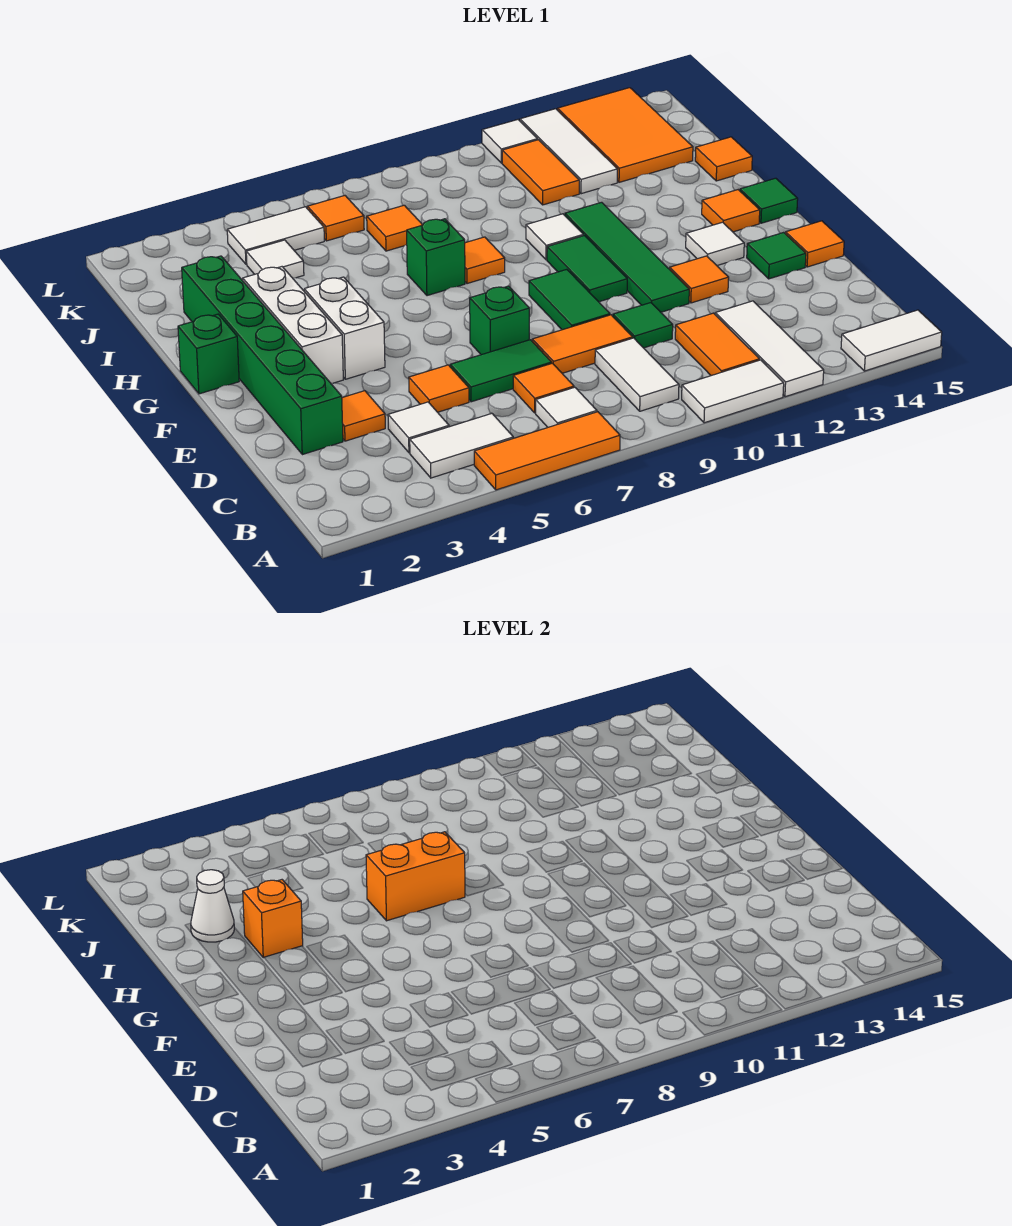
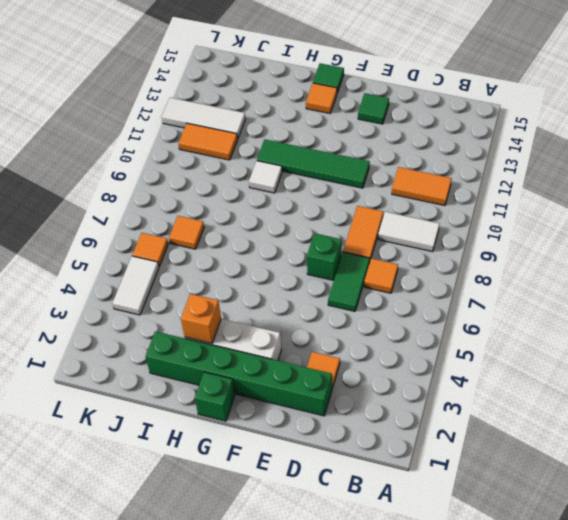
none -> orange tile A5:A7 level 1
none -> white tile A10:A11 level 1
none -> white tile A12:C12 level 1
none -> white tile A14:A15 level 1

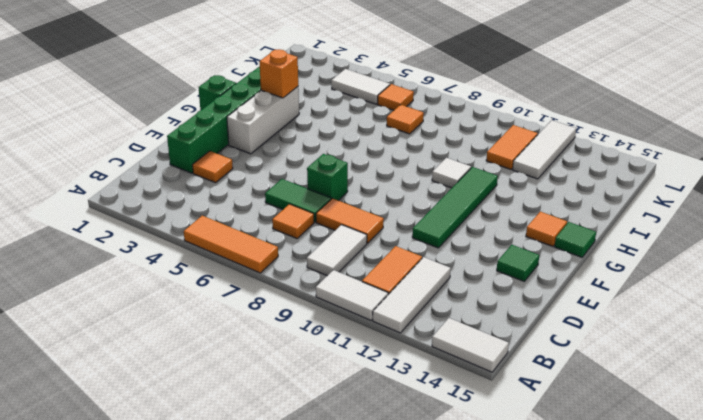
none -> white tile B4:B5 level 1
none -> white tile B7 level 1
none -> white tile C4 level 1
none -> orange tile D5 level 1

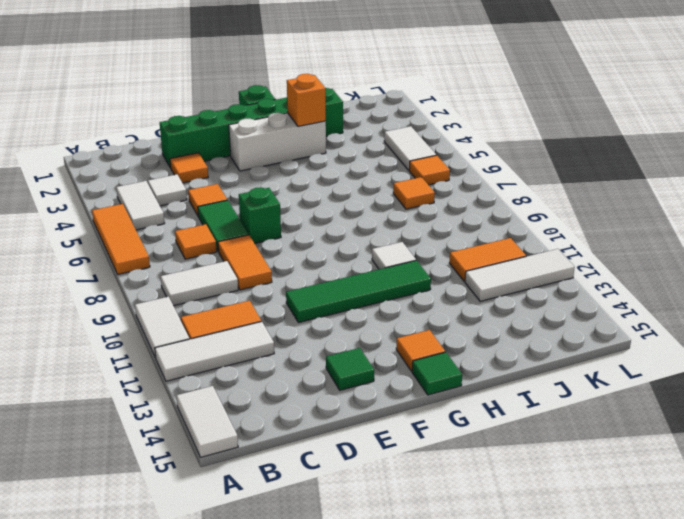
none -> white tile B7 level 1
none -> green tile D10 level 1
none -> green tile E9:F9 level 1
none -> orange tile E12 level 1

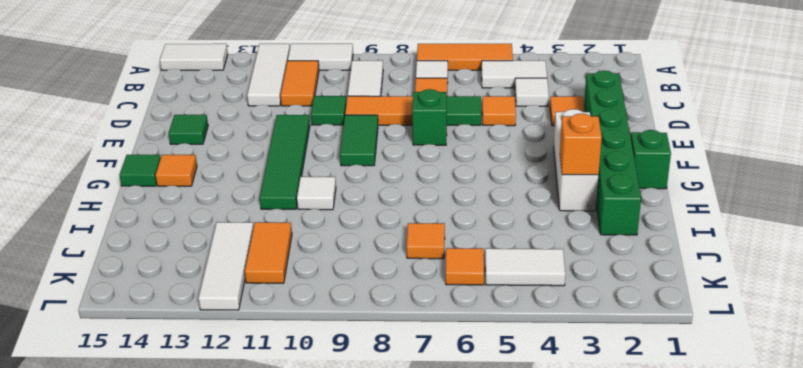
none -> orange tile E12 level 1
none -> orange tile E15 level 1
none -> white brick F4:G4 level 1
none -> green tile F10:G10 level 1

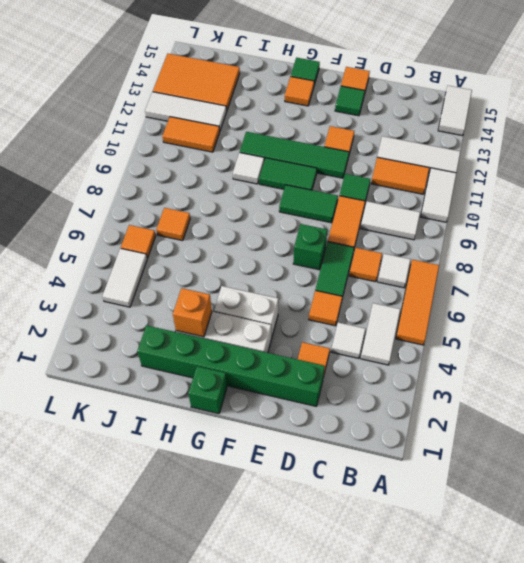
none -> white tile F13 level 1
none -> green brick H7 level 1
none -> orange tile H8 level 1
none -> orange tile I15 level 1

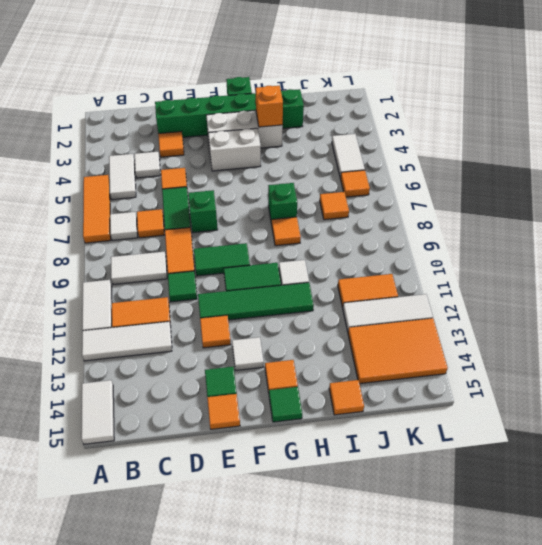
none -> white tile J4 level 1
none -> white tile L11 level 1
none -> orange brick H6:H7 level 2
none -> white cone I2 level 2

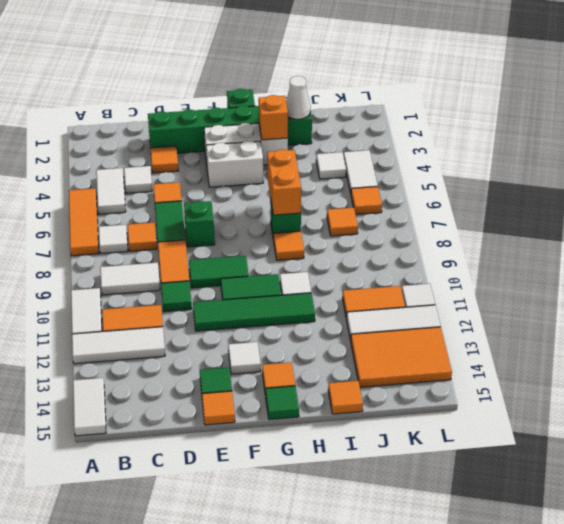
none -> orange tile E12 level 1

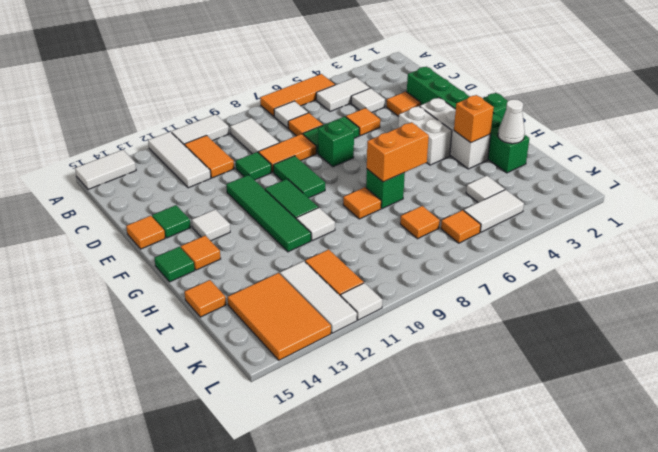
none -> orange tile E12 level 1

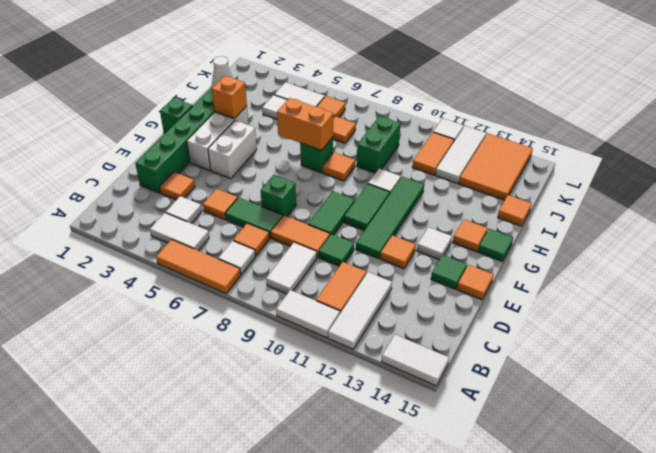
green brick I9:J9 level 1 -> none

